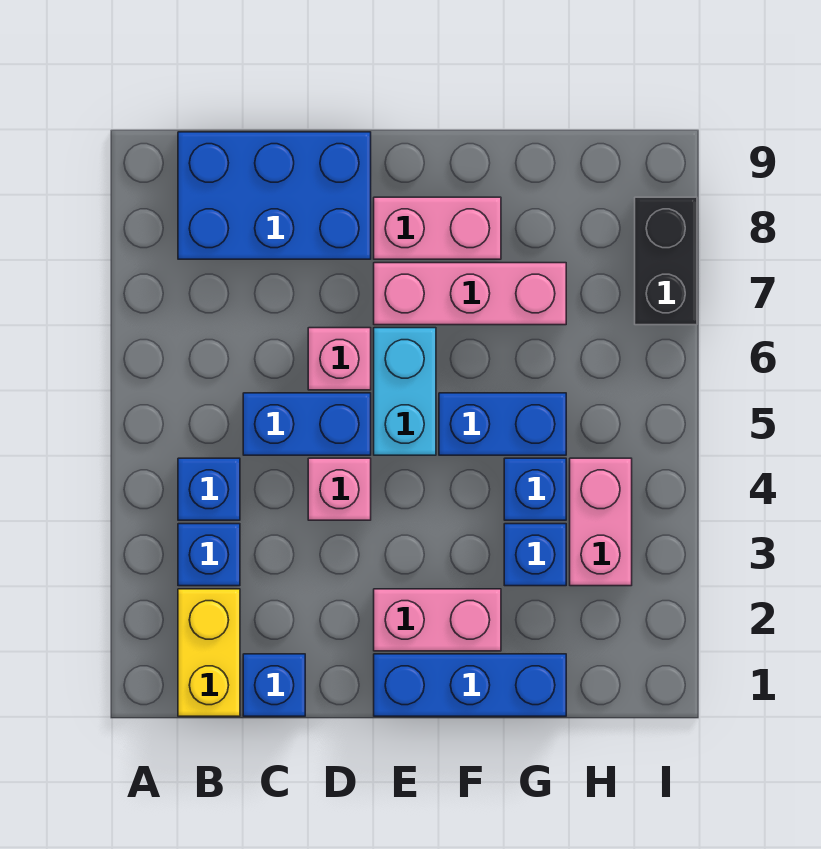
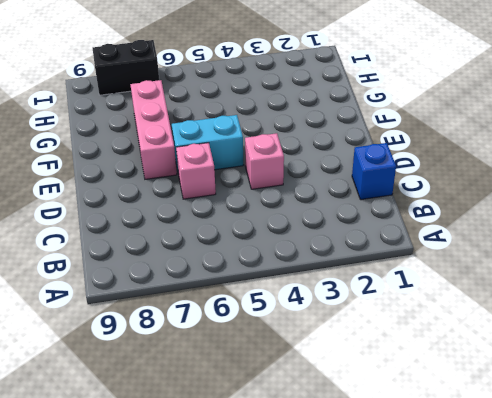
none -> yellow brick B1:B2 level 1
none -> blue brick B3 level 1
none -> blue brick B4 level 1

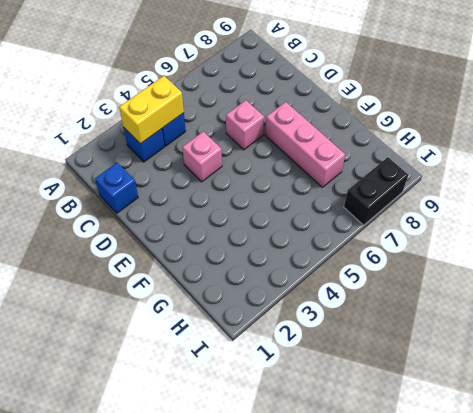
yellow brick B3:B4 level 2 -> yellow brick B1:B2 level 1
none -> blue brick B8:D9 level 1
none -> blue brick C5:D5 level 1
none -> blue brick E1:G1 level 1

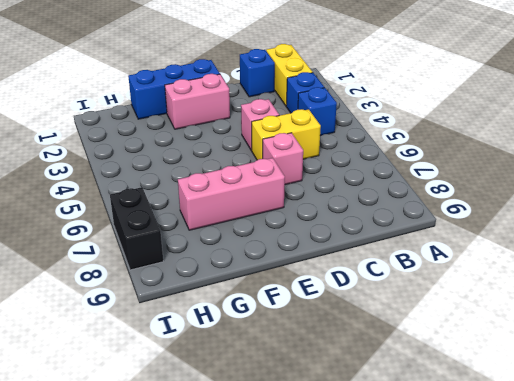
yellow brick C5:D5 level 1 -> blue brick C5:D5 level 1
none -> blue brick B8:D9 level 1
none -> cyan brick E5:E6 level 1
none -> pink brick E8:F8 level 1

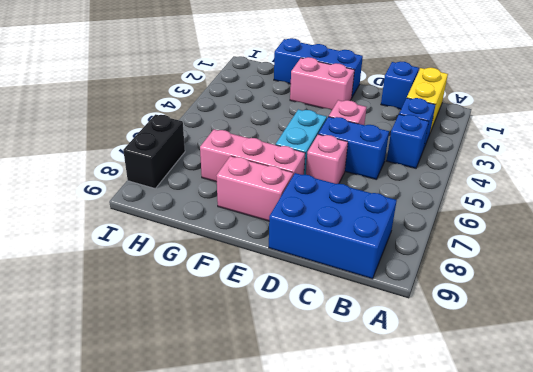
none -> blue brick F5:G5 level 1
none -> blue brick G3 level 1
none -> blue brick G4 level 1

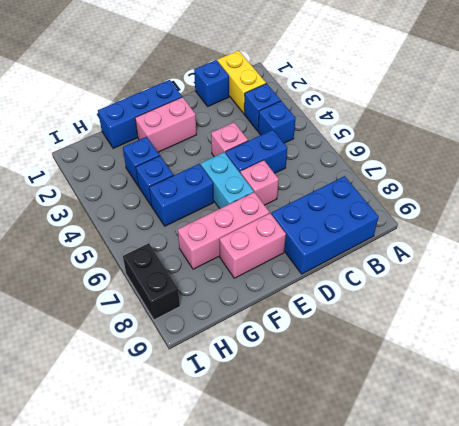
none -> pink brick H3:H4 level 1

